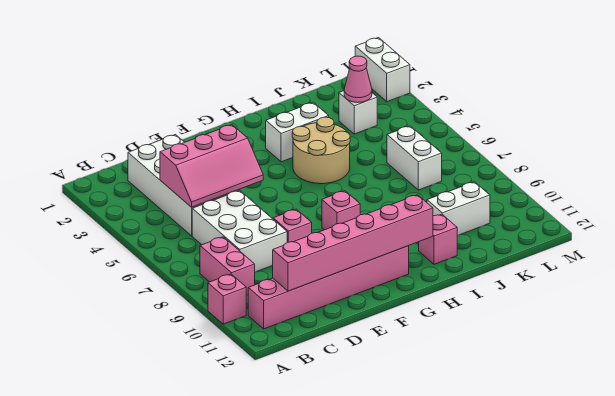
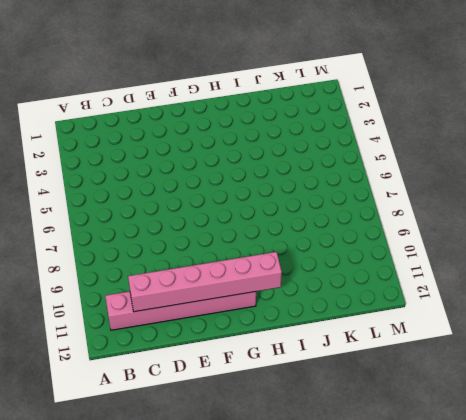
none -> pink brick A10 level 1
none -> pink brick B8:B9 level 1
none -> white brick C2:D5 level 1

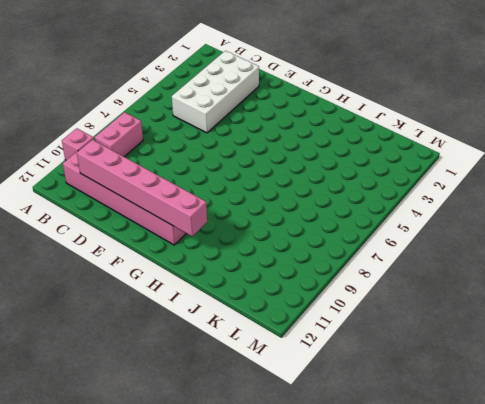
none -> white brick C6:D8 level 1
none -> pink brick E8 level 1
none -> pink brick G8 level 1

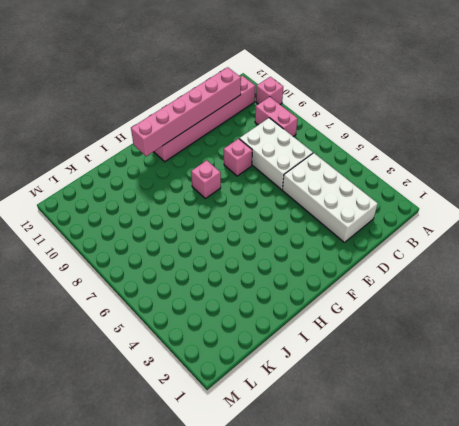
none -> white brick H3:I3 level 1
none -> tan round brick H4:I5 level 1
none -> pink brick I11 level 1

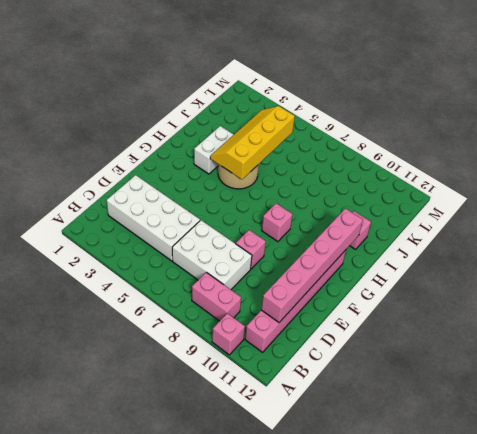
yellow slope H4:K5 level 2 top 5 -> none
none -> white brick J10:K10 level 1
none -> white brick K3 level 1
none -> white brick K6:K7 level 1

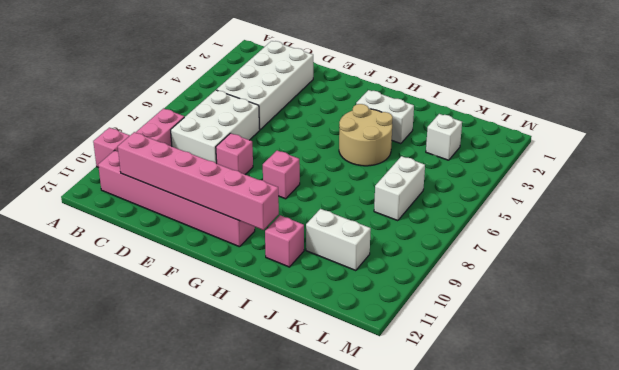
none -> white brick M1:M2 level 1
none -> pink slope C4:E5 level 2 top 4
none -> pink cone K3 level 2

